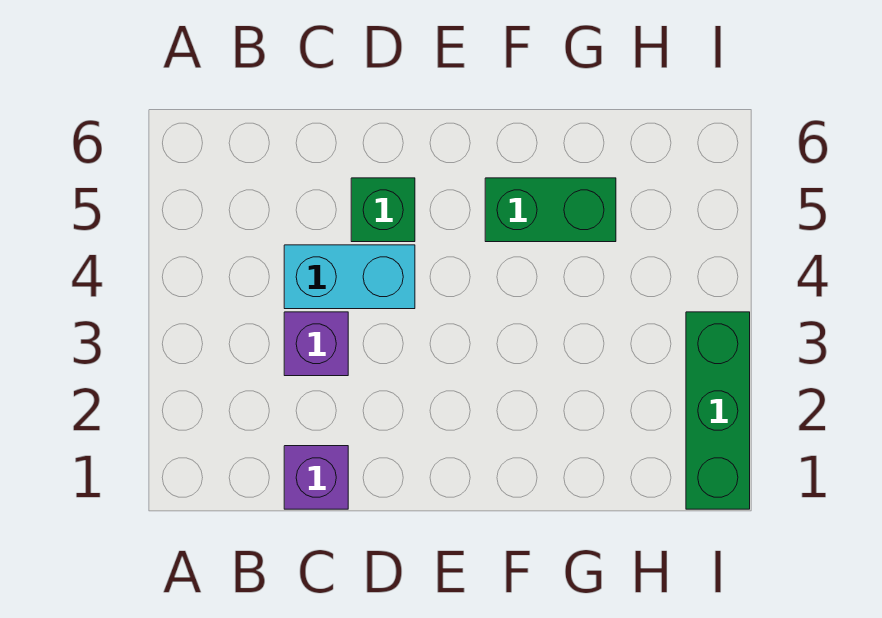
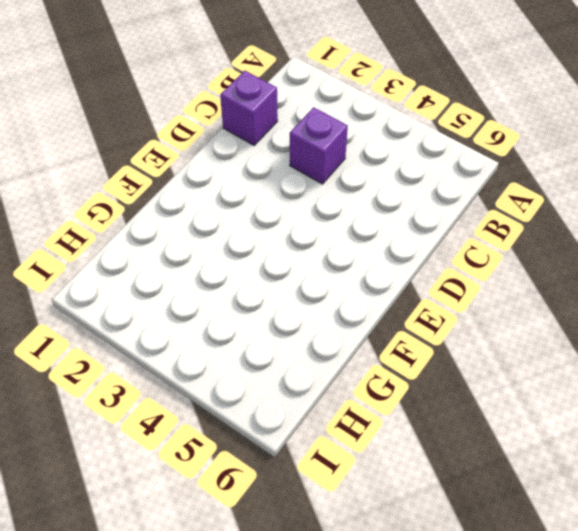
none -> cyan brick C4:D4 level 1
none -> green brick D5 level 1

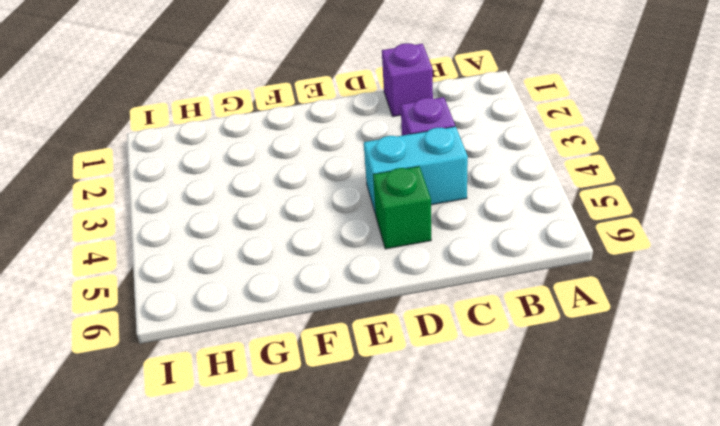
none -> green brick F5:G5 level 1
none -> green brick I1:I3 level 1

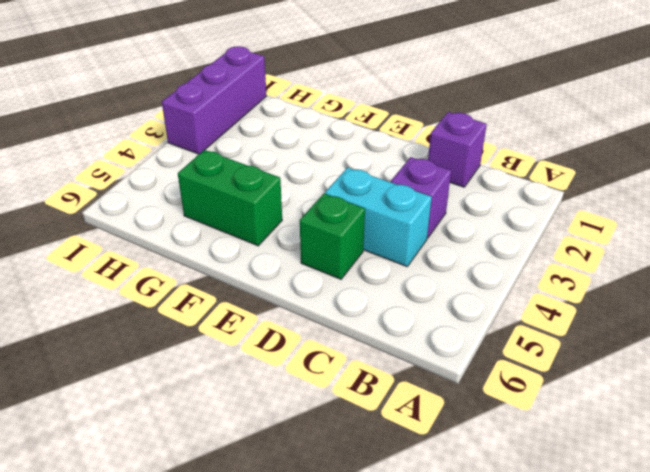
purple brick I1:I3 level 1 -> green brick I1:I3 level 1

